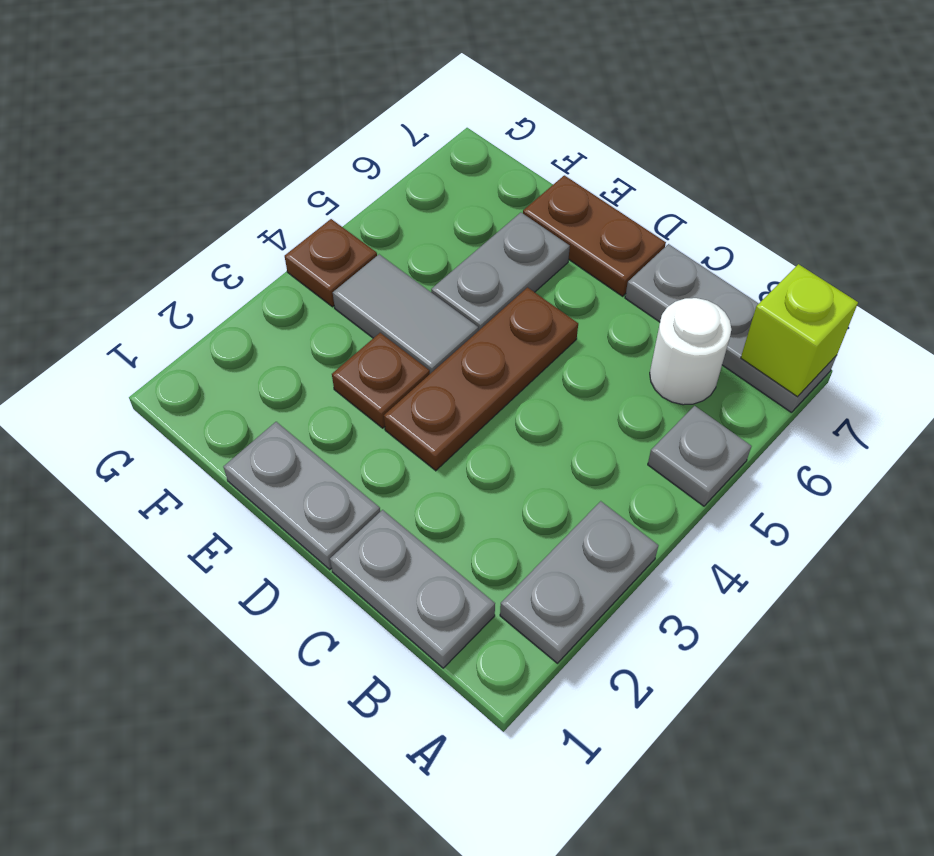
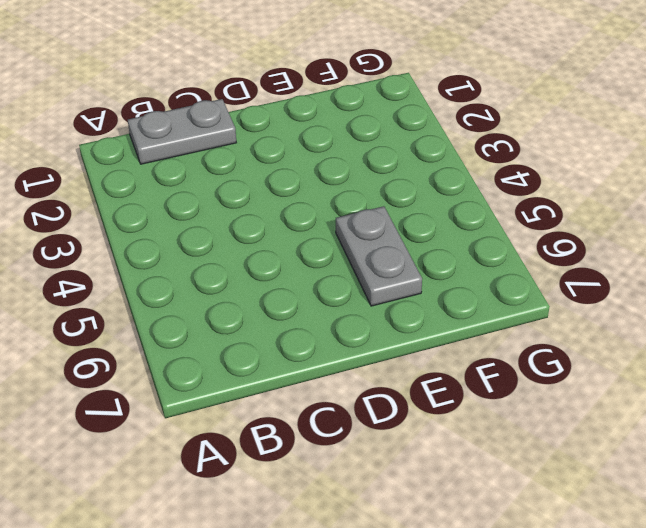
none -> grey plate A2:A3 level 1
none -> grey plate A5 level 1
none -> grey plate A7:C7 level 1

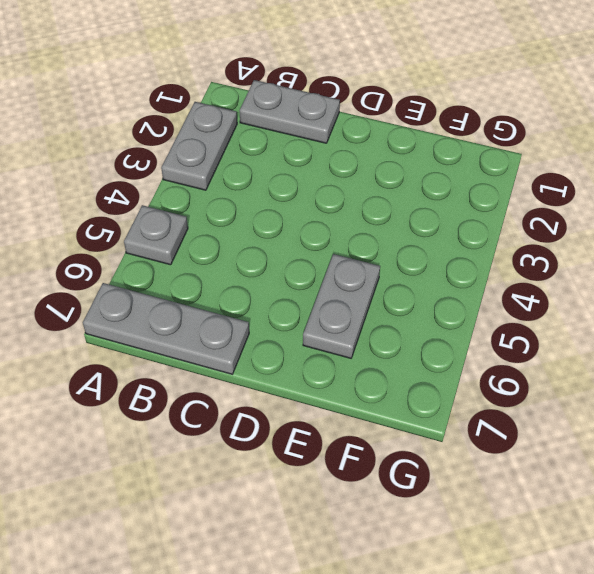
none -> white round brick B6 level 1
none -> grey plate D1:E1 level 1
none -> brown plate D3:D5 level 1

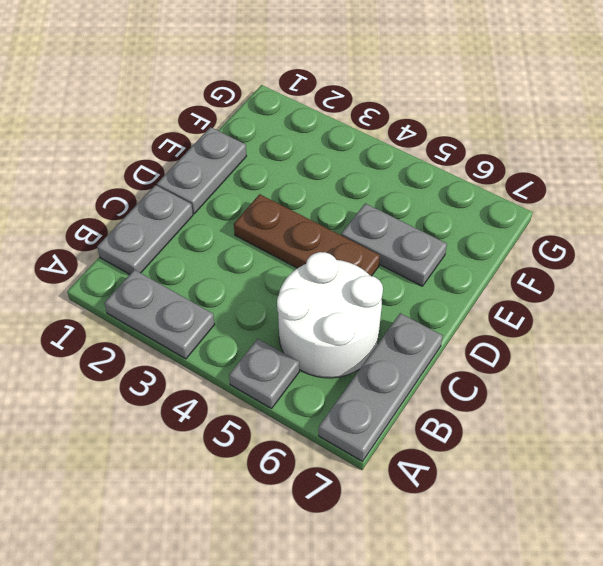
white round brick B5:C6 level 1 -> white round brick B6 level 1
none -> brown plate D7:E7 level 1
none -> brown plate E3 level 1
none -> grey tile E4:F4 level 1

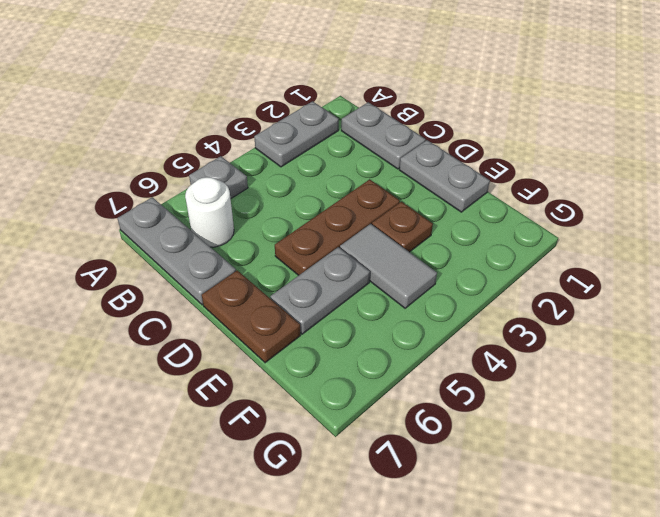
none -> brown plate G4 level 1
none -> lime brick A7 level 2

